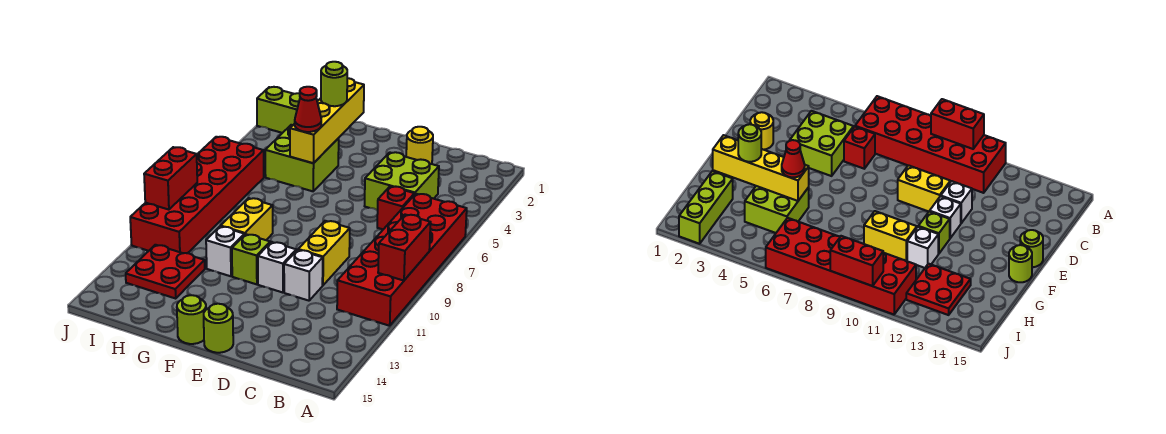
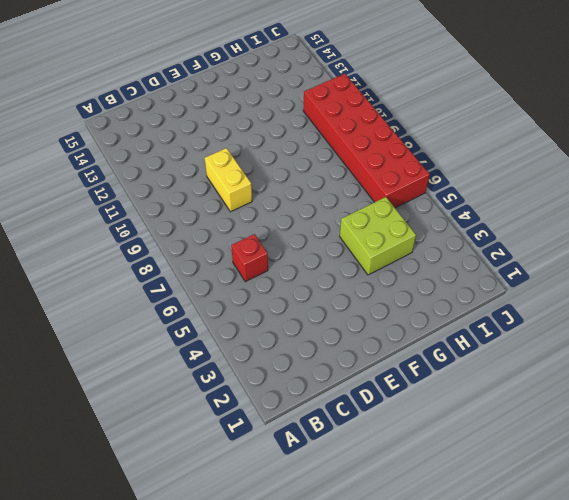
none -> red brick A6:B11 level 1
none -> lime brick C4:D5 level 1
none -> yellow round brick D2 level 1

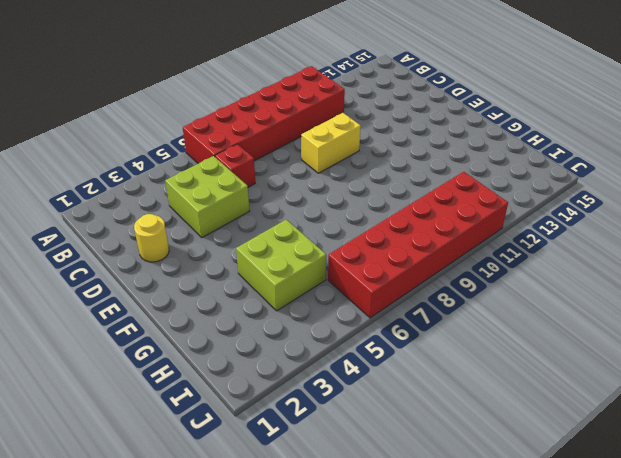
none -> white brick D11 level 1
none -> white brick E11 level 1
none -> lime round brick E15 level 1

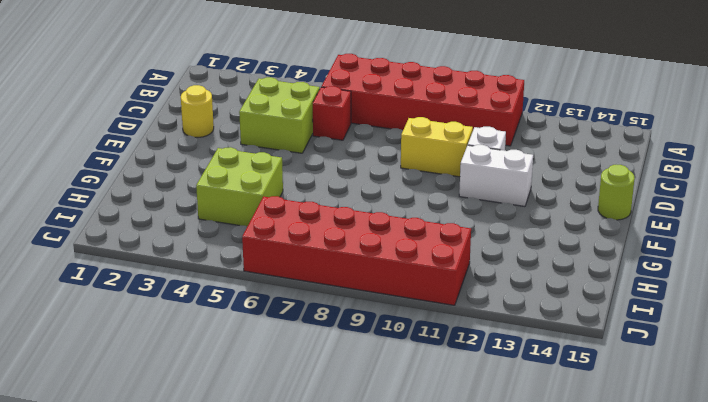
white brick E11:E12 level 1 -> white brick E11 level 1
none -> lime brick F11 level 1
none -> lime round brick F15 level 1
none -> yellow brick G9:G10 level 1

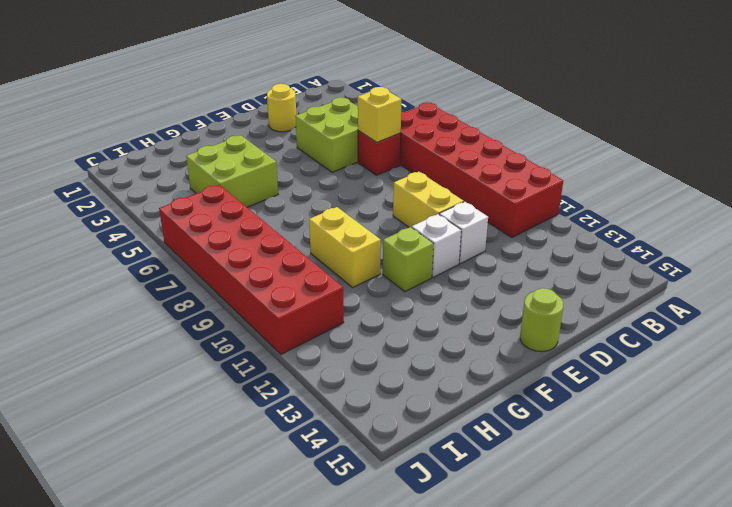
yellow brick C6 level 2 -> none
none -> lime round brick F15 level 1
none -> white brick G11 level 1
none -> lime brick H2:J2 level 1

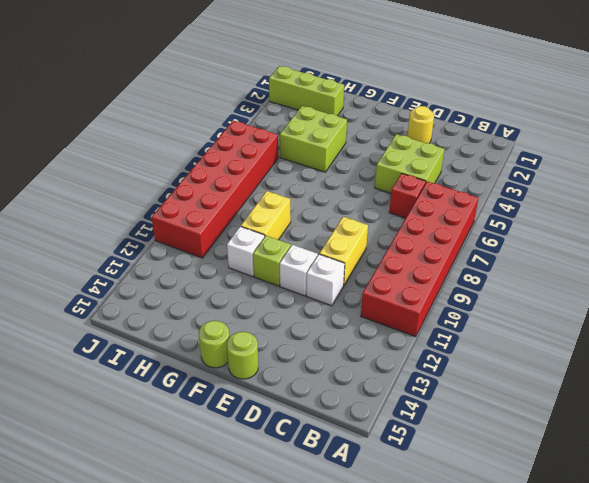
none -> red plate H12:I13 level 1
none -> red brick A9:A10 level 2
none -> yellow brick G2:G5 level 2

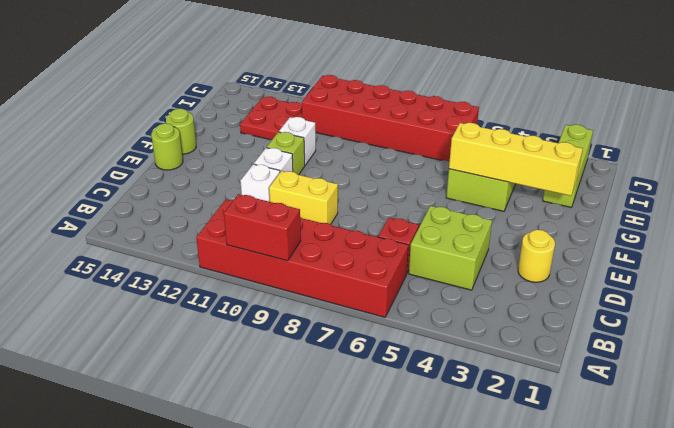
none -> yellow brick G9:G10 level 1
none -> red brick J9:J10 level 2
none -> lime round brick G3 level 3

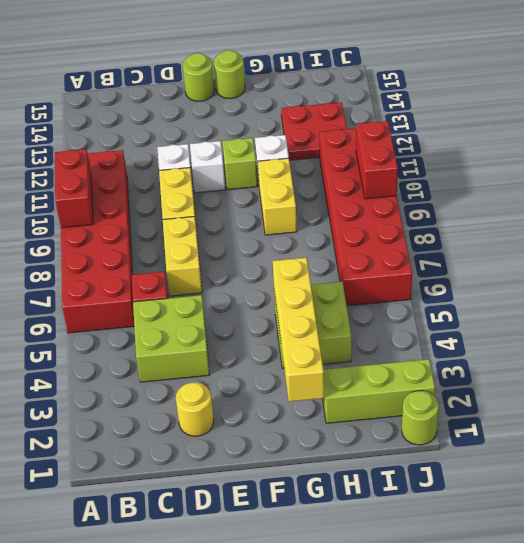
yellow brick D7:D8 level 1 -> none
lime round brick J1 level 1 -> lime round brick G3 level 3
none -> red cone G5 level 3

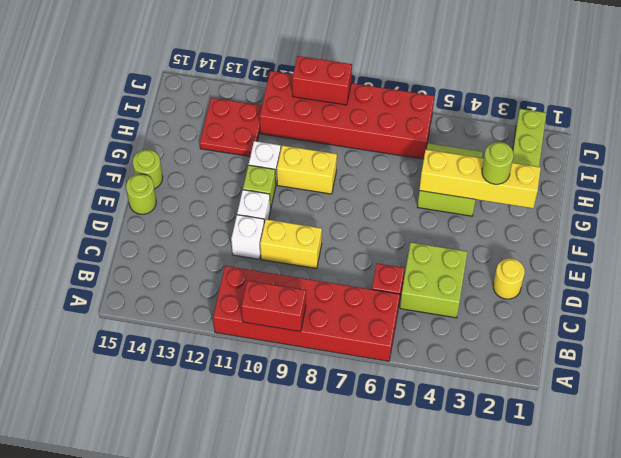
none -> red cone G5 level 3

